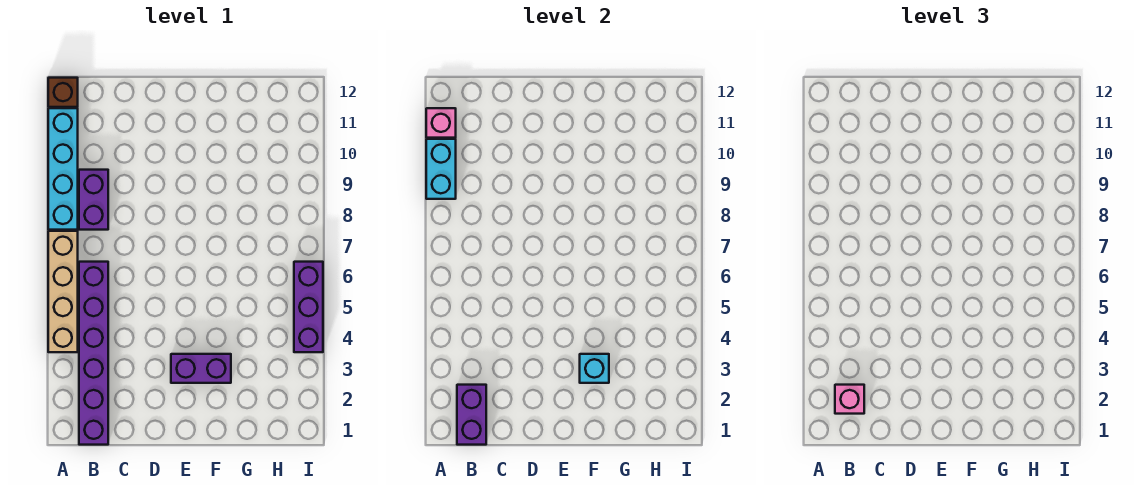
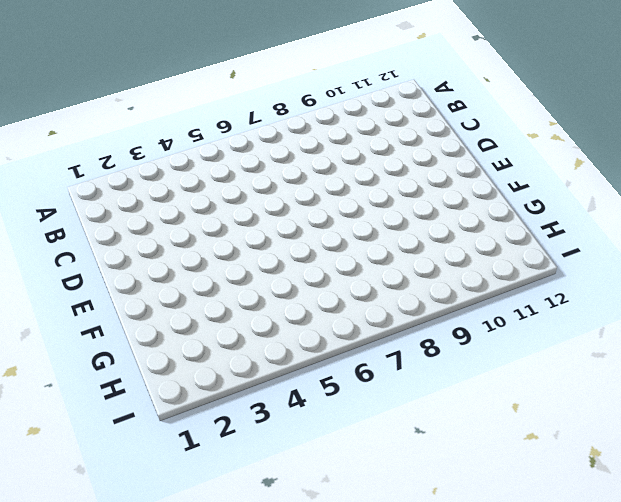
none -> tan brick A4:A7 level 1
none -> cyan brick A8:A11 level 1
none -> brown brick A12 level 1

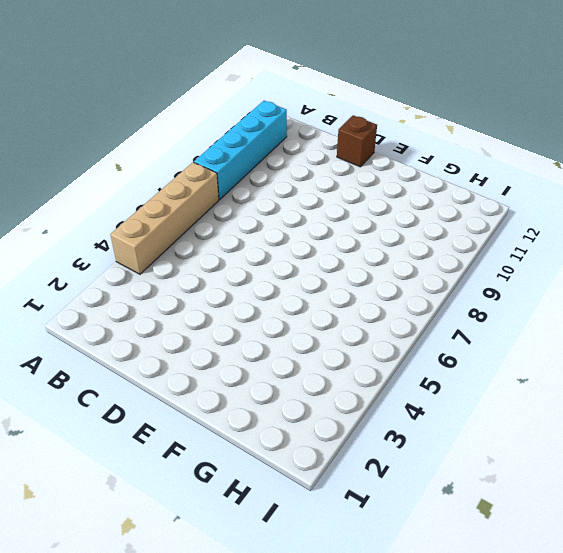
brown brick D12 level 1 -> brown brick A12 level 1
none -> purple brick B1:B6 level 1
none -> purple brick B8:B9 level 1
none -> purple brick E3:F3 level 1

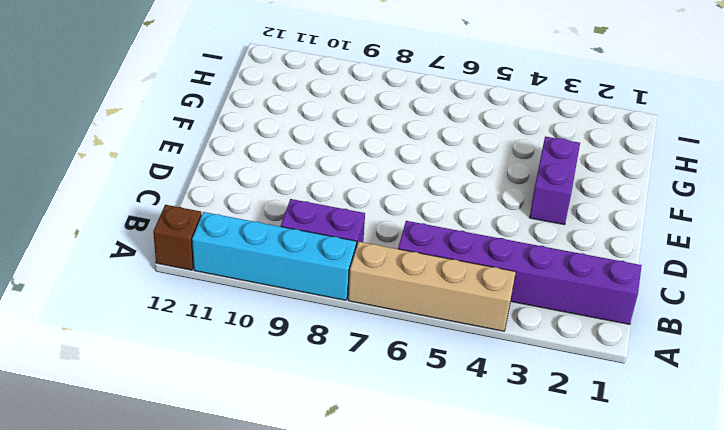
none -> purple brick I4:I6 level 1
none -> cyan brick A9:A10 level 2
none -> pink brick A11 level 2

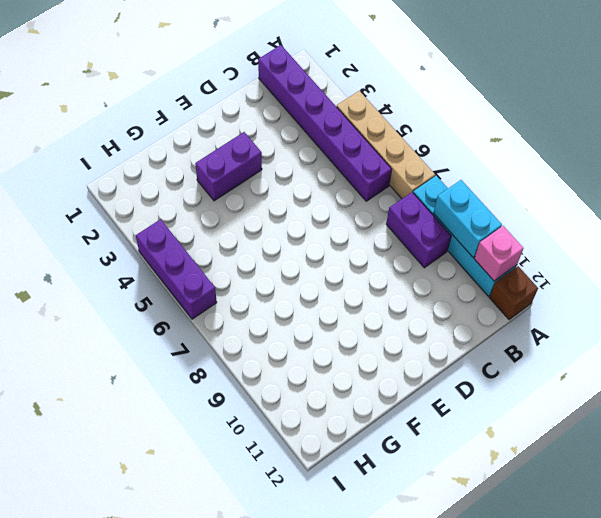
none -> purple brick B1:B2 level 2
none -> cyan brick F3 level 2
none -> pink brick B2 level 3

